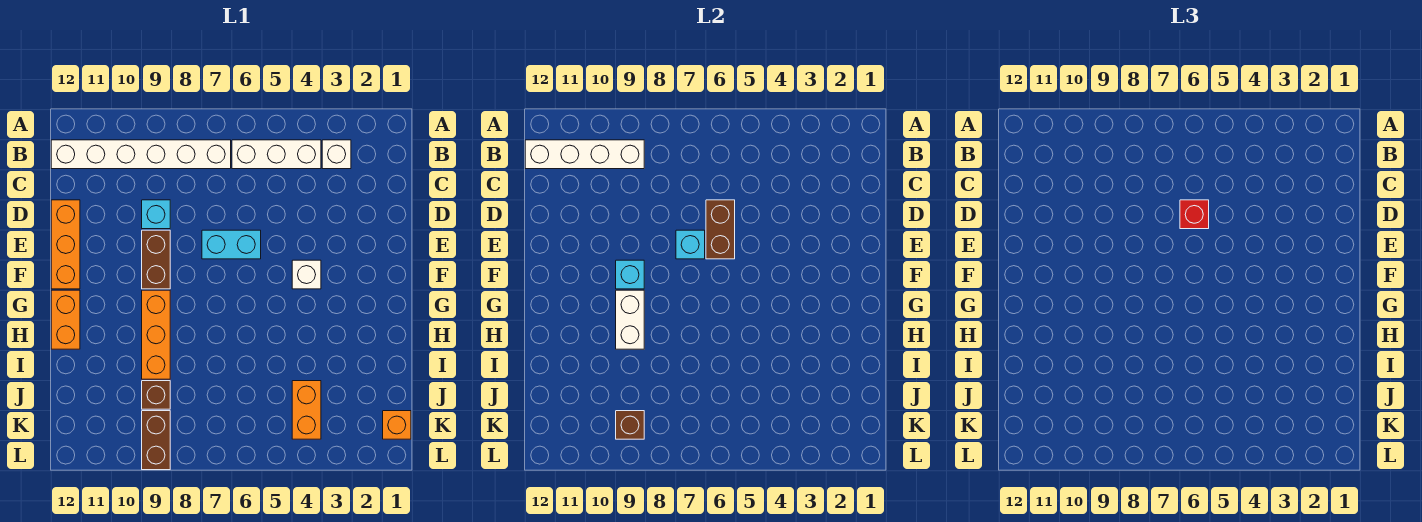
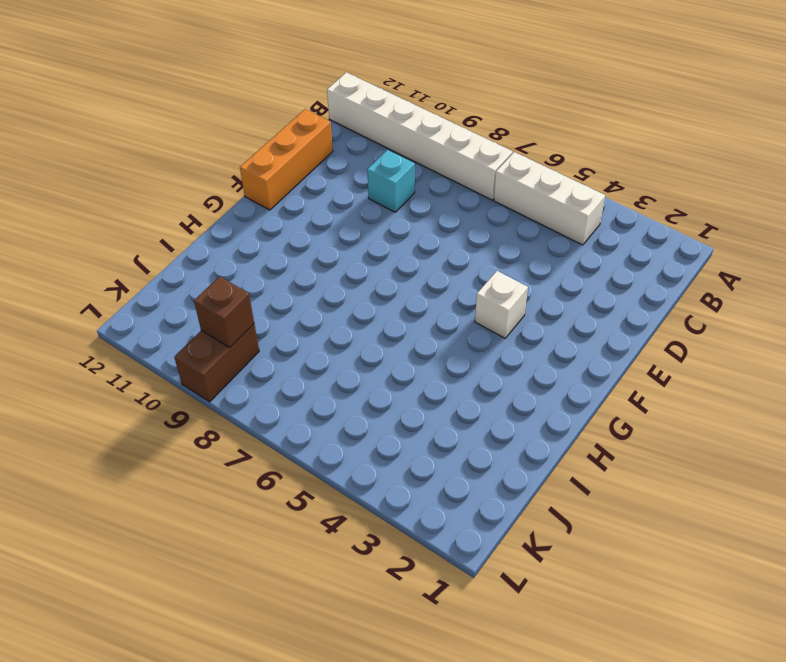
none -> white brick B3 level 1
none -> cyan brick E6:E7 level 1
none -> brown brick E9:F9 level 1

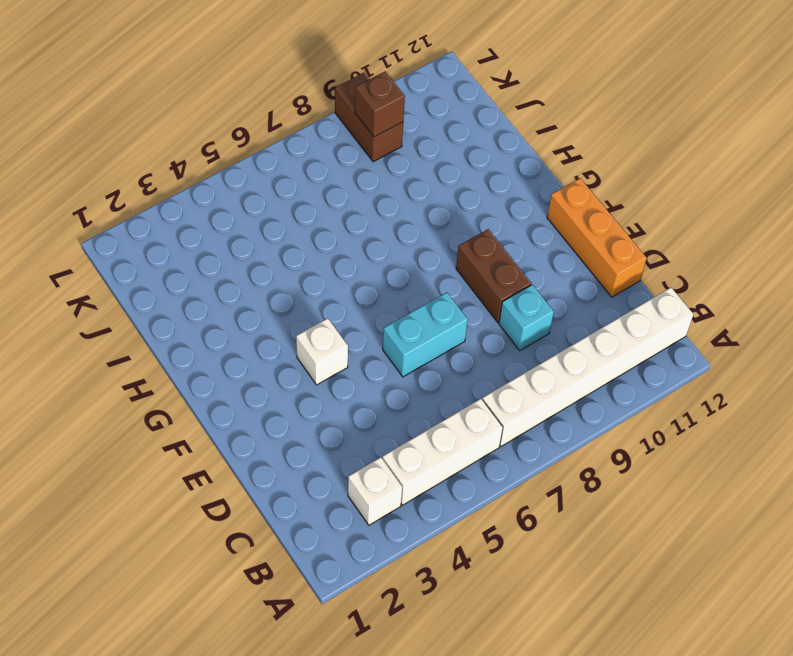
none -> orange brick G9:I9 level 1
none -> orange brick G12:H12 level 1
none -> orange brick J4:K4 level 1

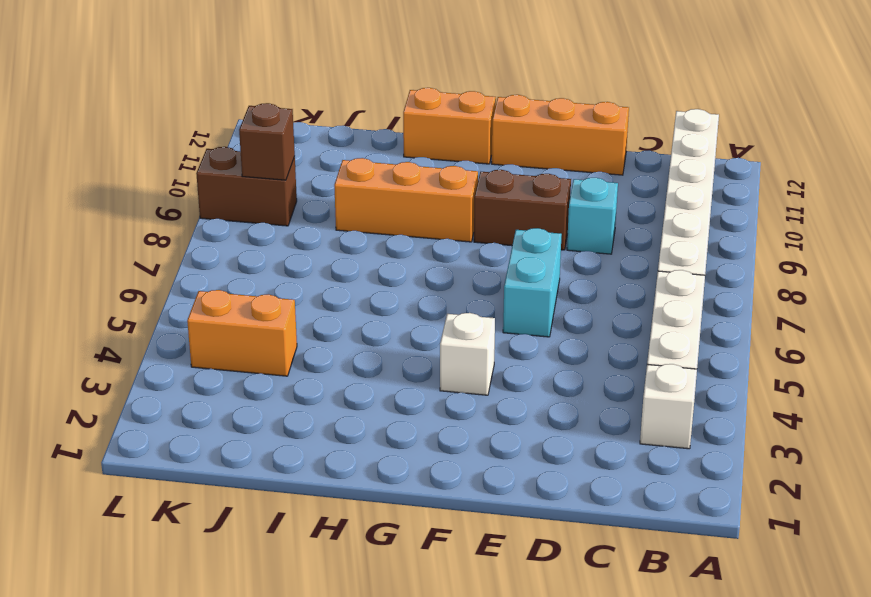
none -> brown brick J9 level 1
none -> orange brick K1 level 1
none -> white brick B9:B12 level 2

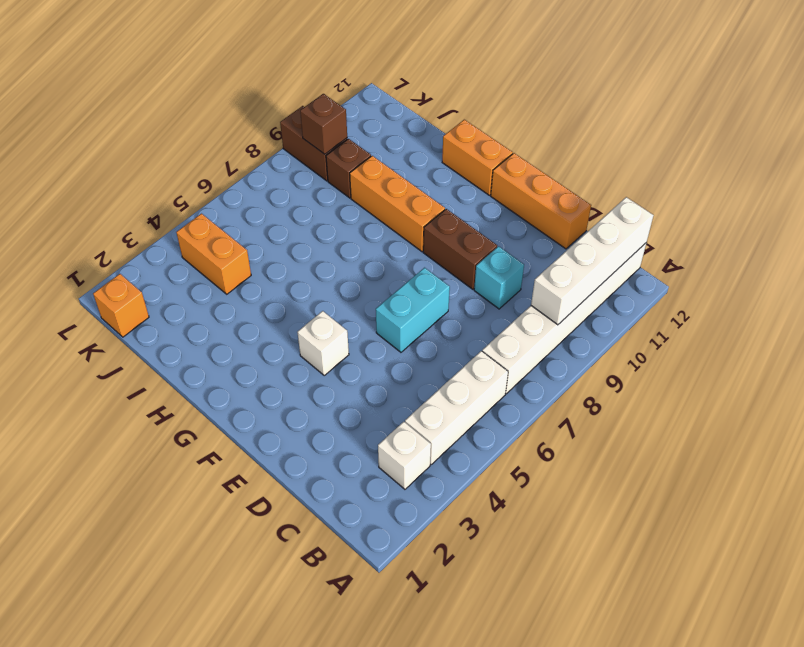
none -> brown brick D6:E6 level 2
none -> cyan brick E7 level 2
none -> cyan brick F9 level 2

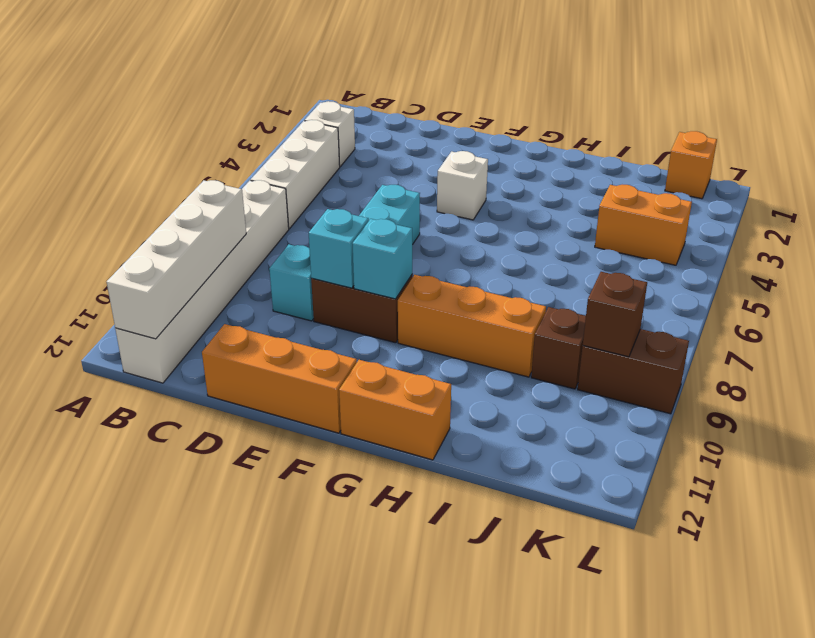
cyan brick E9 level 2 -> cyan brick E7 level 2
none -> brown brick D6:E6 level 2
none -> white brick G9:H9 level 2
none -> red brick D6 level 3

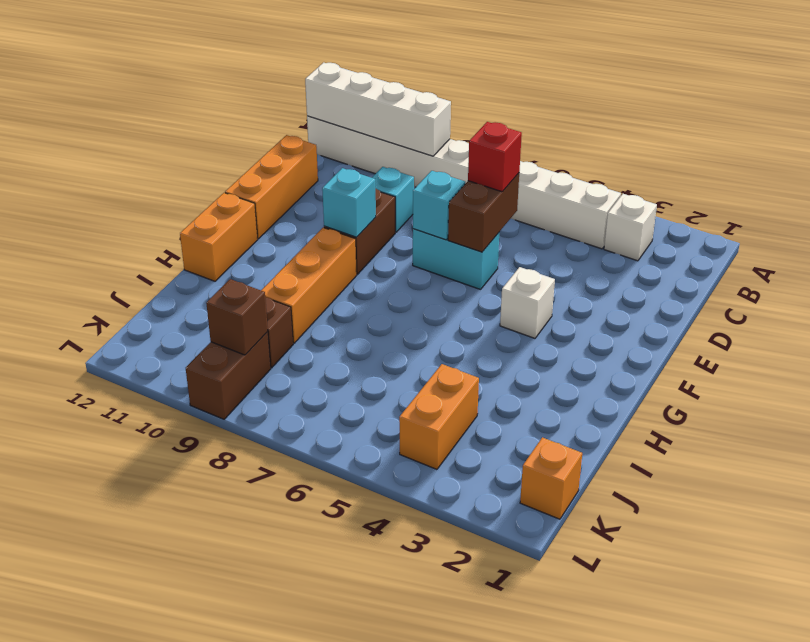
none -> white brick G9:H9 level 2

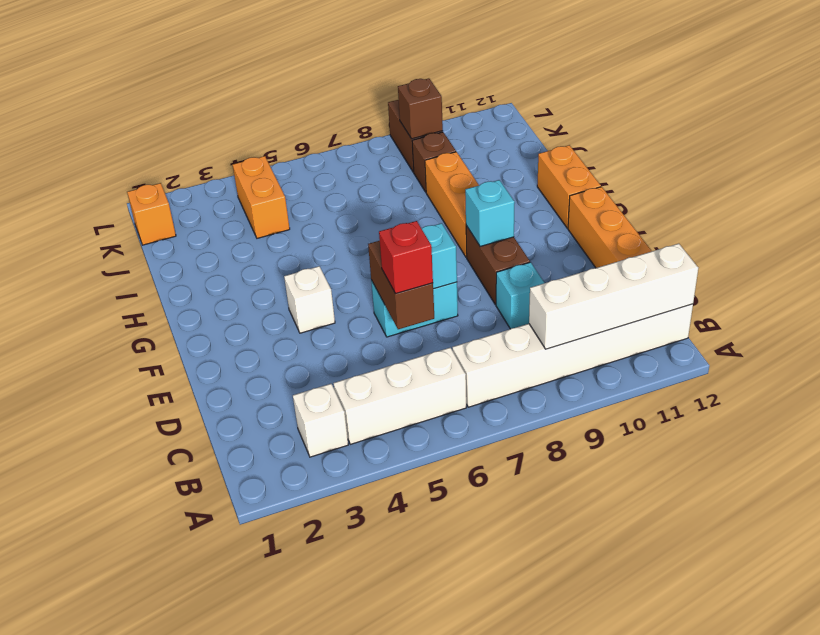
none -> white brick G9:H9 level 2

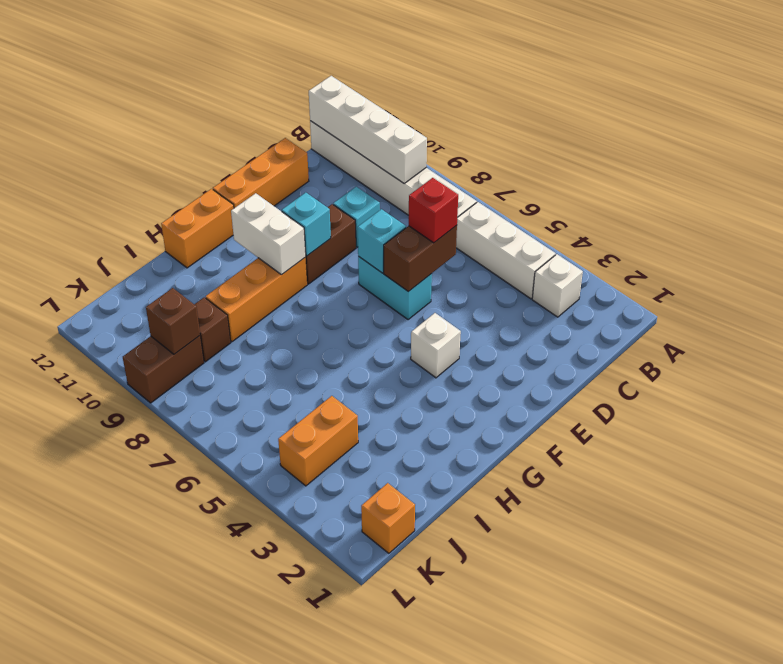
white brick G9:G10 level 2 -> white brick G9:H9 level 2

